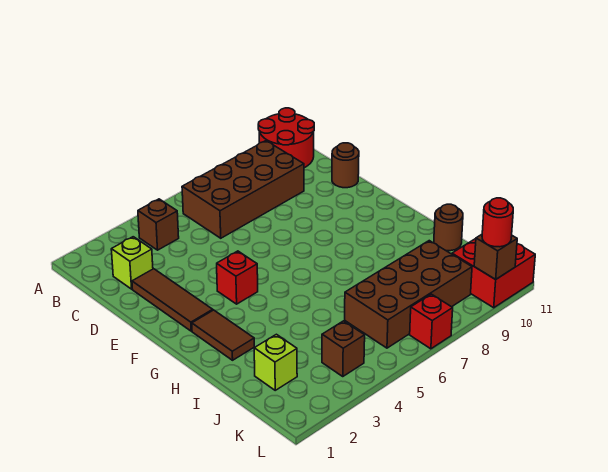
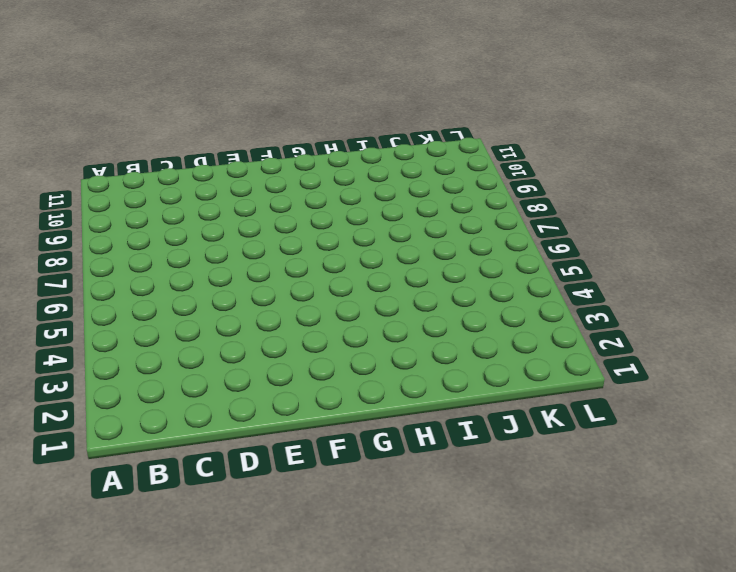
none -> red round brick A10:B11 level 1
none -> brown brick B4 level 1
none -> brown brick B6:C9 level 1

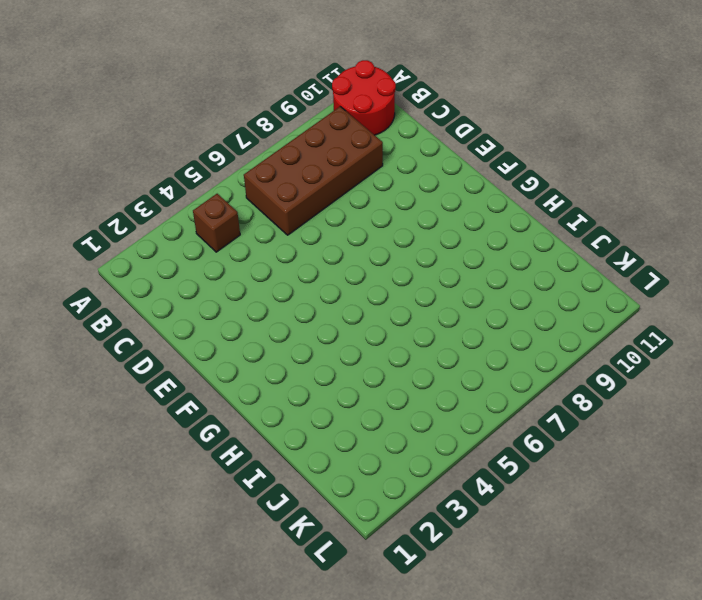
none -> lime brick C2 level 1
none -> brown tile D2:F2 level 1
none -> brown round brick D11 level 1

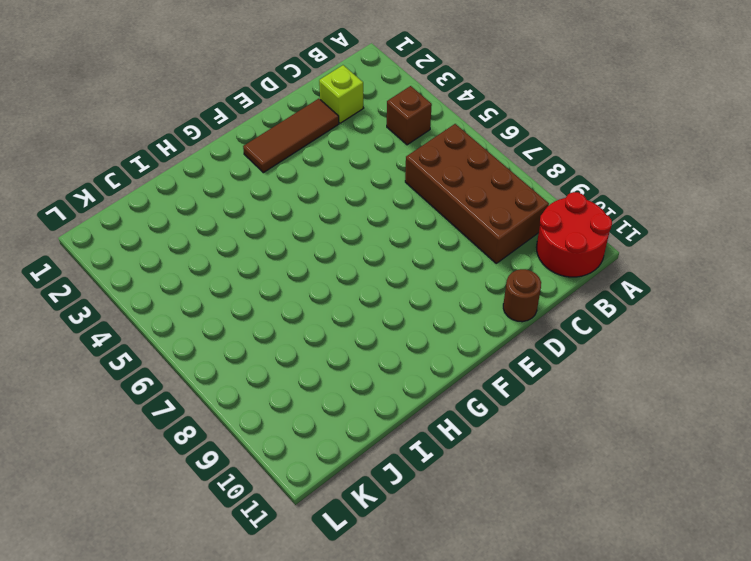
none -> red brick F4 level 1
none -> brown tile G2:H2 level 1
none -> brown round brick I11 level 1

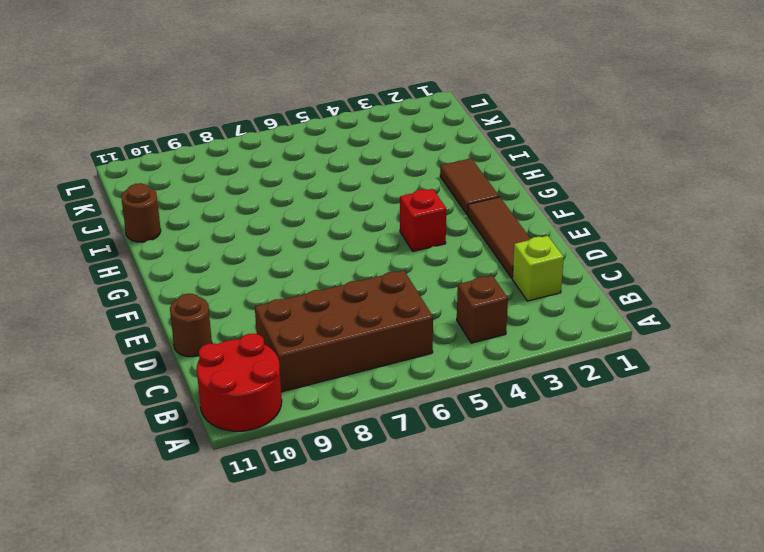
none -> lime brick J2 level 1
none -> brown brick J6:K9 level 1
none -> brown brick K4 level 1

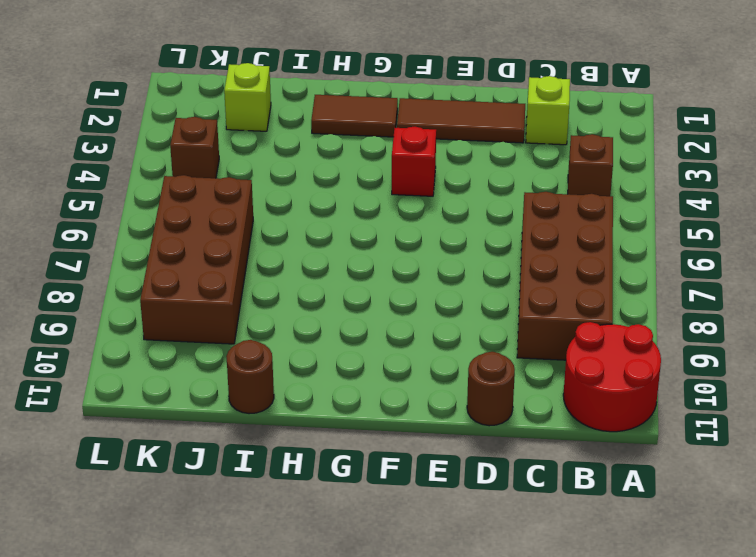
none -> red brick K10:L11 level 1
none -> red brick L7 level 1
none -> brown brick L10 level 2

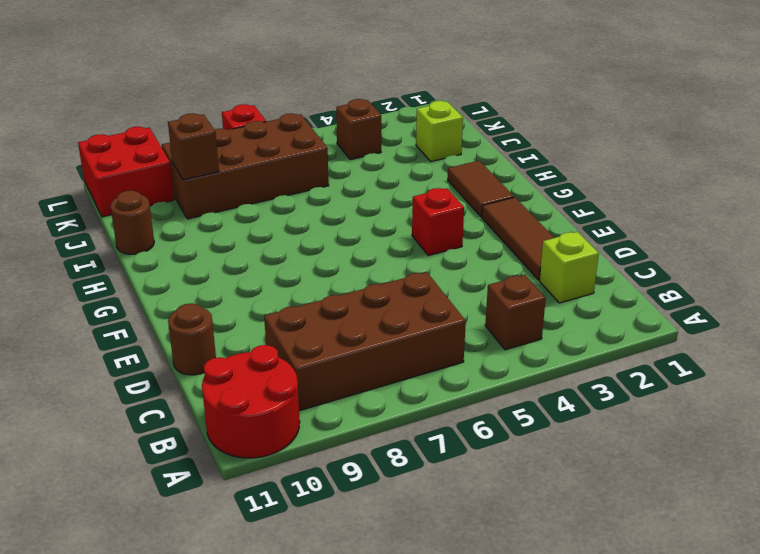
brown brick J9 level 2 -> brown brick L10 level 2
none -> red round brick L10 level 3

